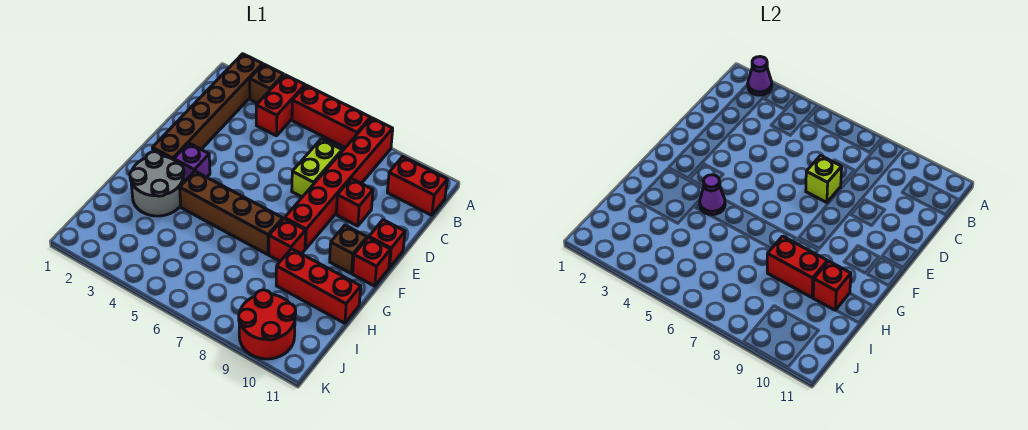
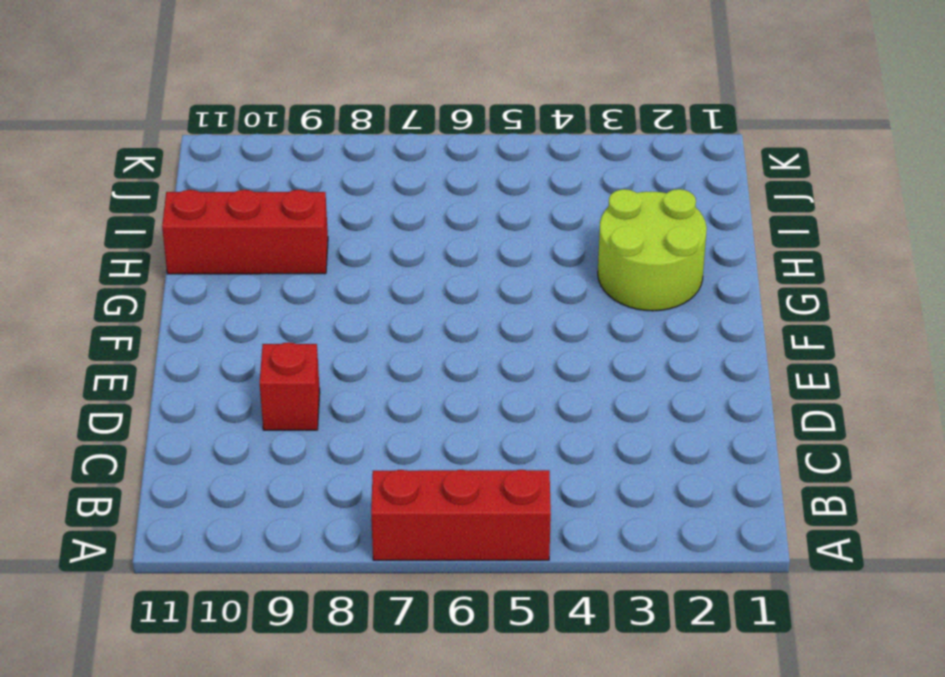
lime round brick G2:H3 level 1 -> grey round brick G2:H3 level 1
none -> brown brick A2:F2 level 1
none -> brown brick A3 level 1
none -> red brick A4:B4 level 1

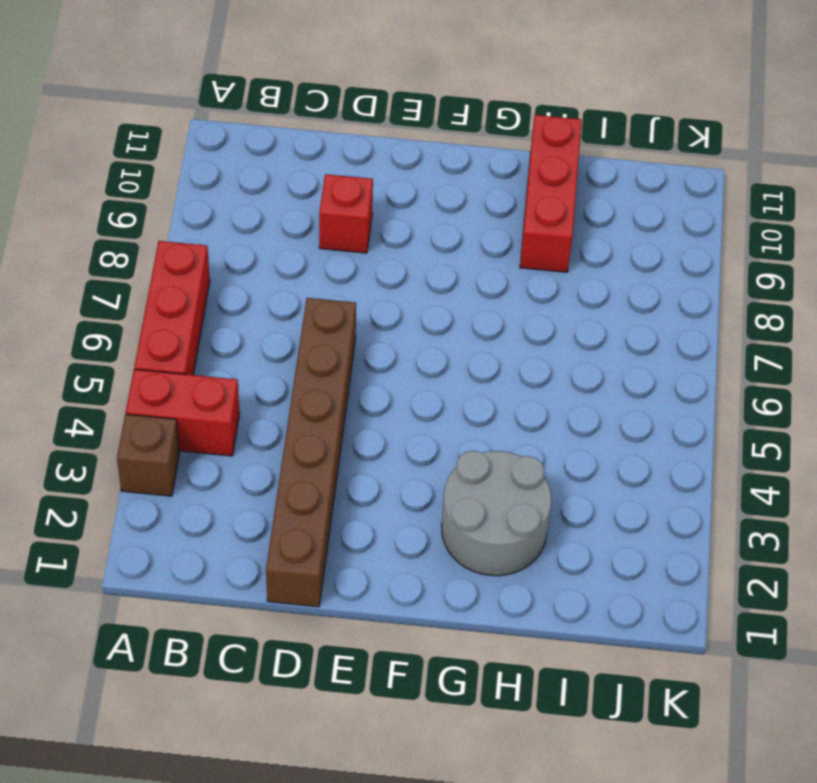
brown brick D1:D6 level 1 -> brown brick A2:F2 level 1
none -> red brick A8:F8 level 1
none -> red brick B10:B11 level 1
none -> lime brick C7:D7 level 1

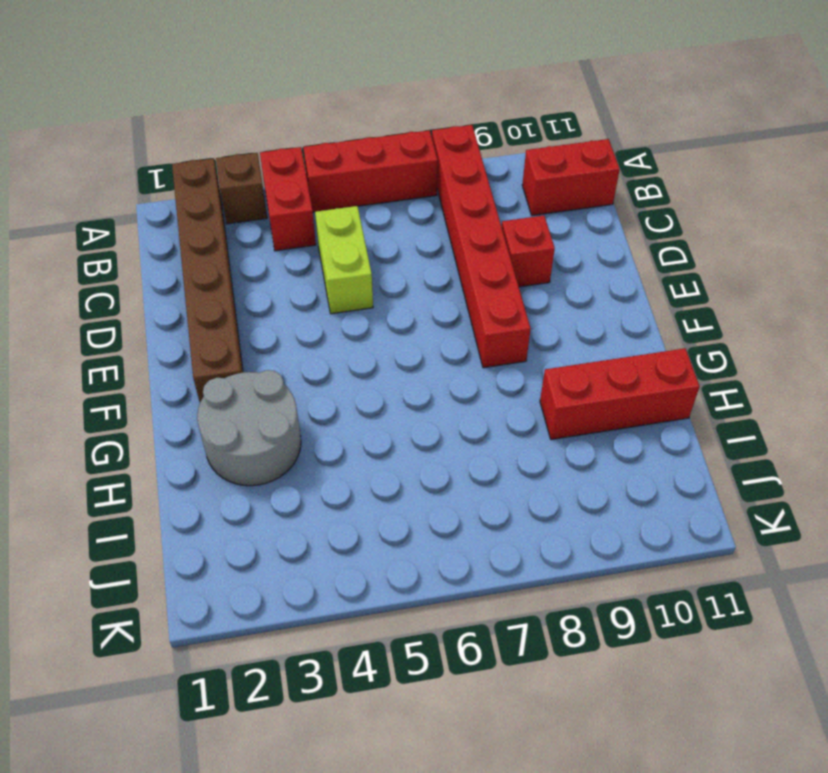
lime brick C5:D5 level 1 -> lime brick C7:D7 level 1
none -> red brick E11 level 1
none -> purple brick F3 level 1
none -> brown brick F10 level 1

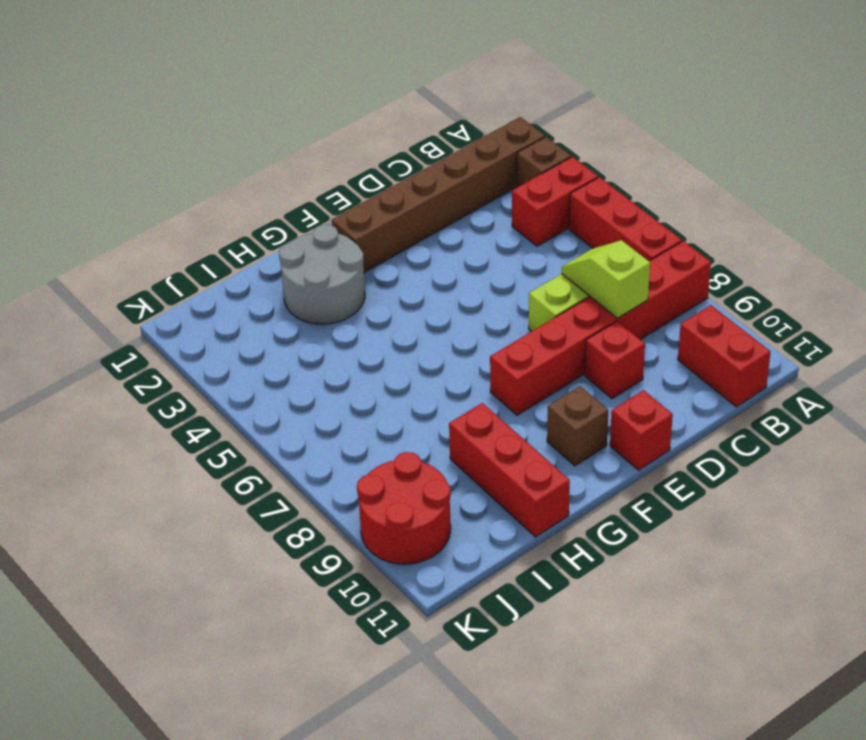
lime slope C7:C8 level 2 top 8 -> none
none -> purple brick F3 level 1
none -> red brick F11 level 1
none -> brown brick G4:G7 level 1

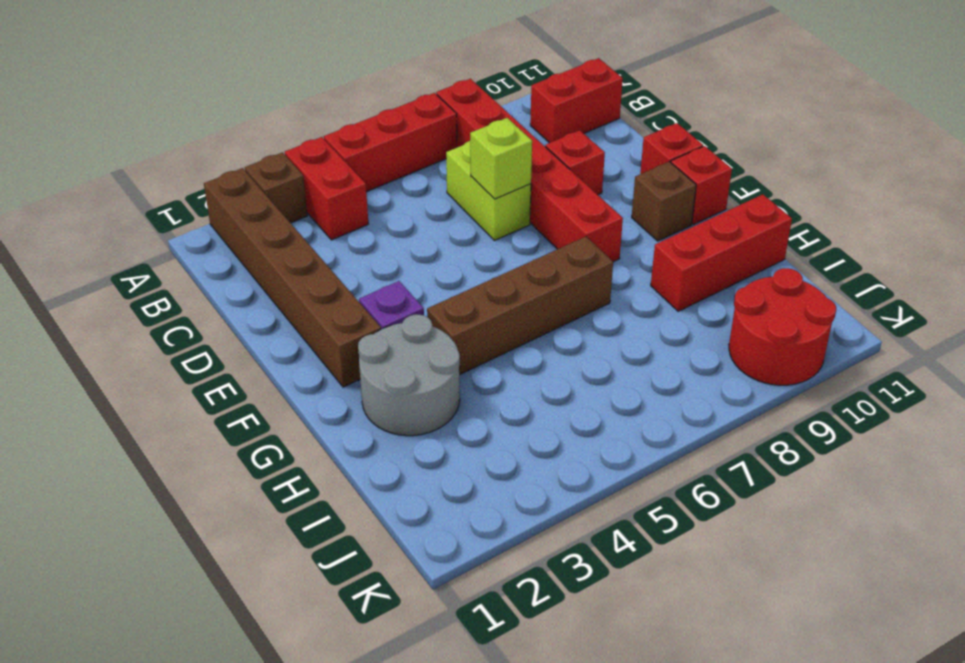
none -> red brick G8 level 1
none -> purple cone A2 level 2
none -> purple cone G4 level 2

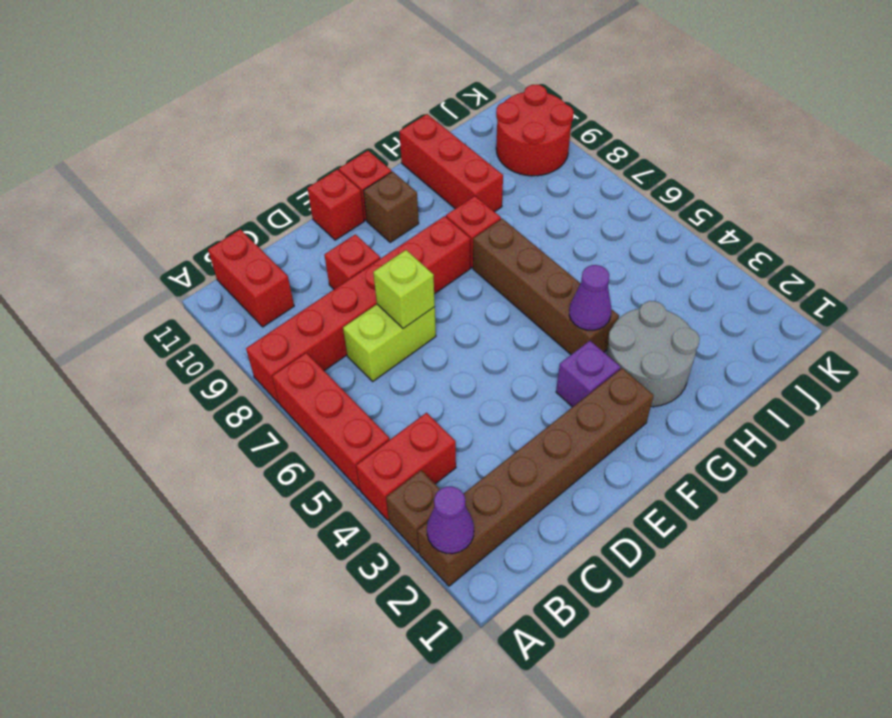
none -> red brick H8:H9 level 2
none -> red brick H10 level 2

